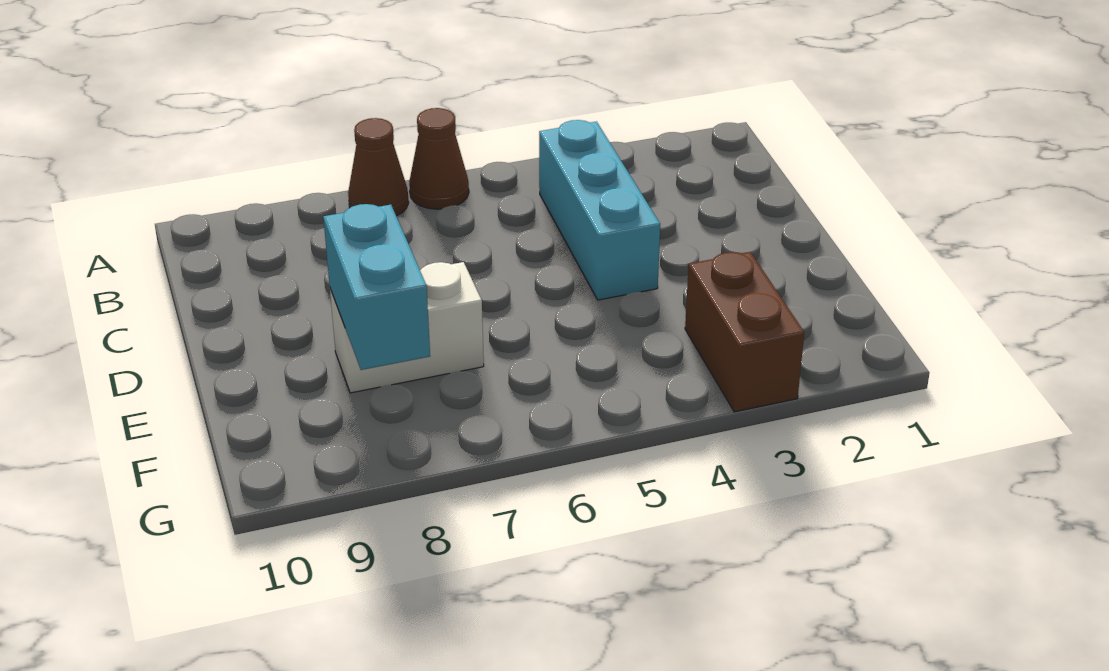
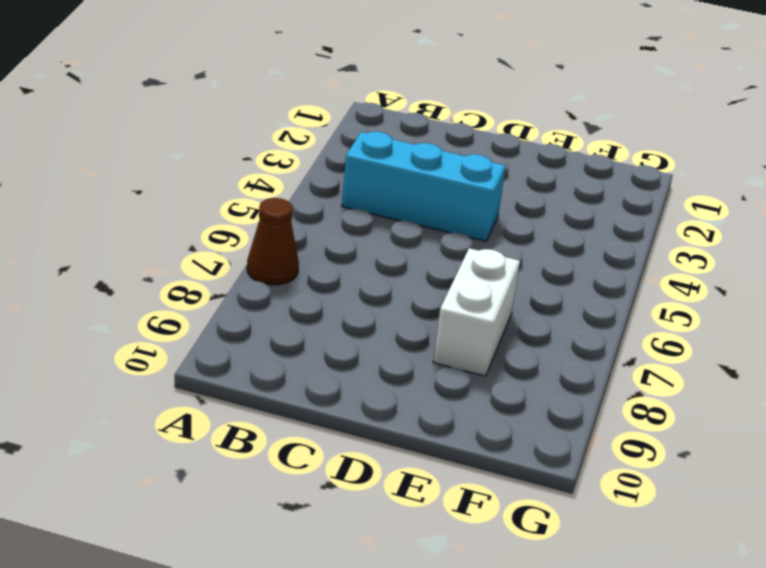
none -> brown cone A6 level 1
none -> brown brick F3:G3 level 1

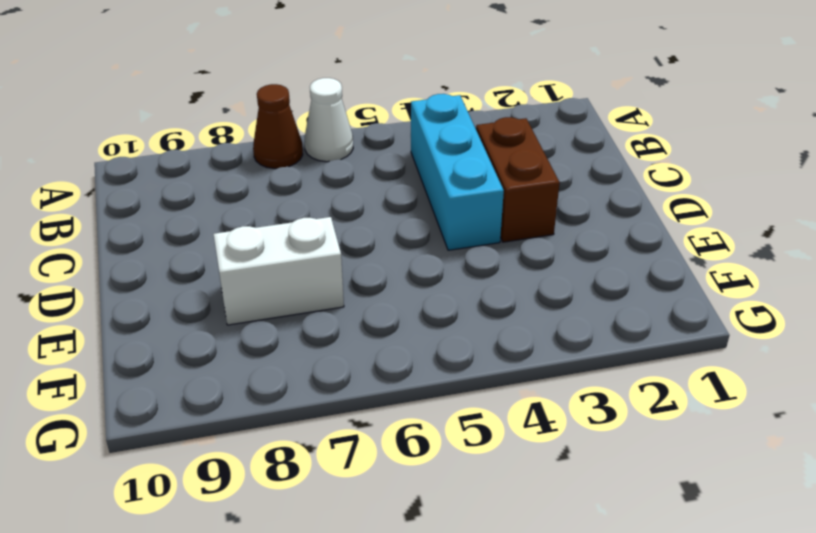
white cone A6 level 1 -> brown cone A6 level 1
brown brick C3:D3 level 1 -> brown brick F3:G3 level 1
none -> cyan brick E8:F8 level 2

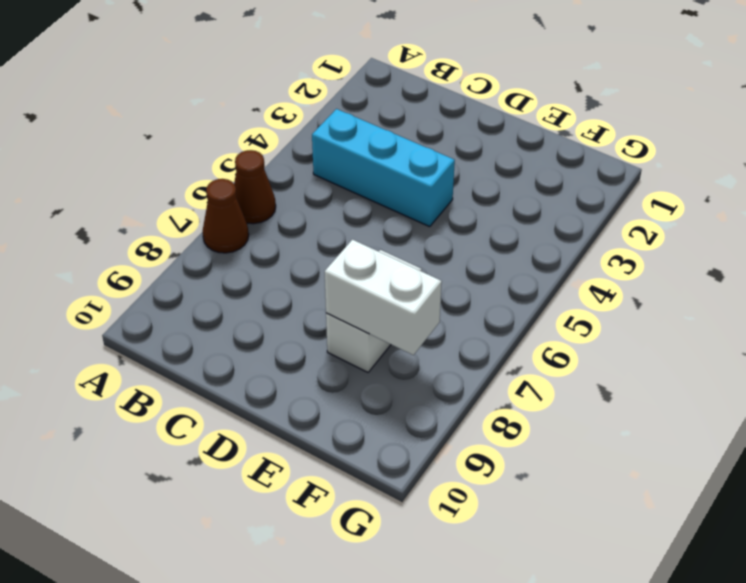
white brick E8:F8 level 2 -> cyan brick E8:F8 level 2
none -> brown brick F3:G3 level 1

